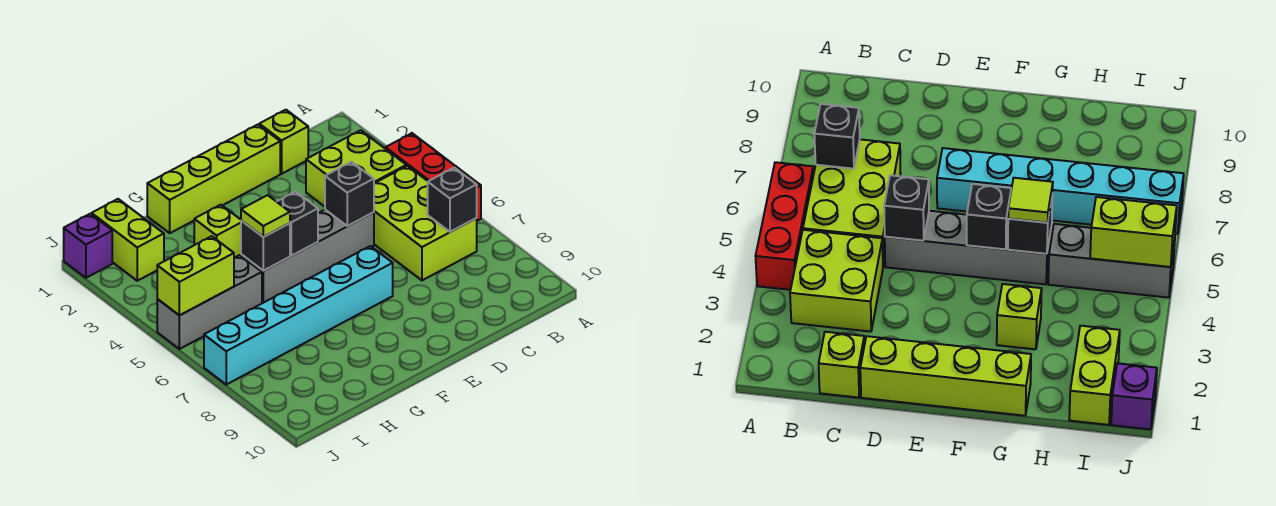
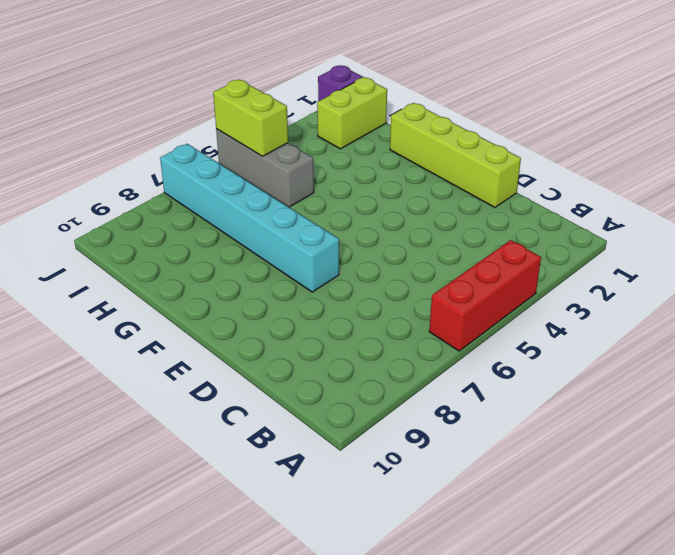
none -> lime brick B3:C4 level 1
none -> lime brick B5:C7 level 1
none -> lime brick C1 level 1

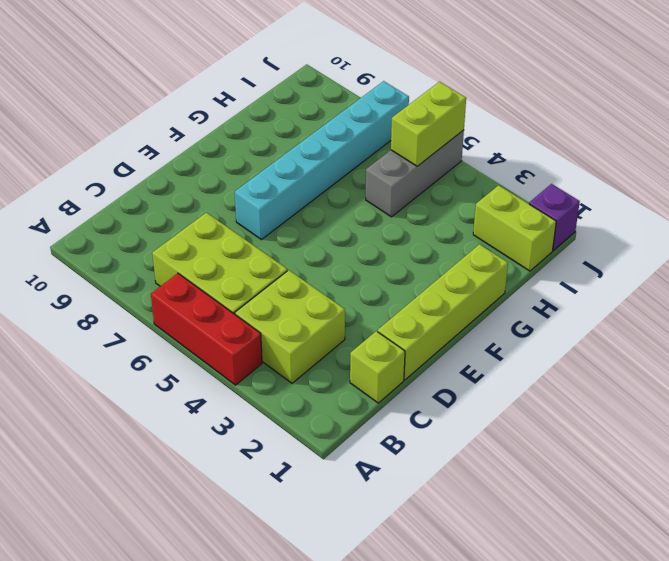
none -> grey brick D5:G5 level 1
none -> lime brick G3 level 1
none -> black brick B7 level 2

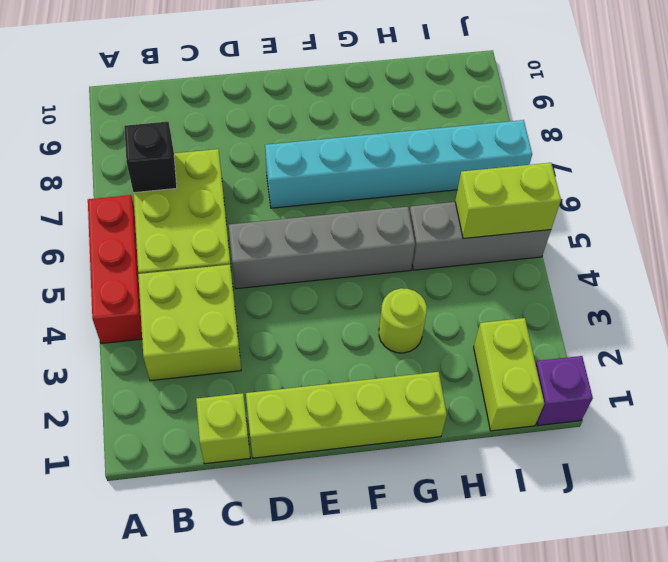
lime round brick G3 level 1 -> lime brick G3 level 1
none -> black brick D5 level 2
none -> black brick F5 level 2
none -> black brick G5 level 2

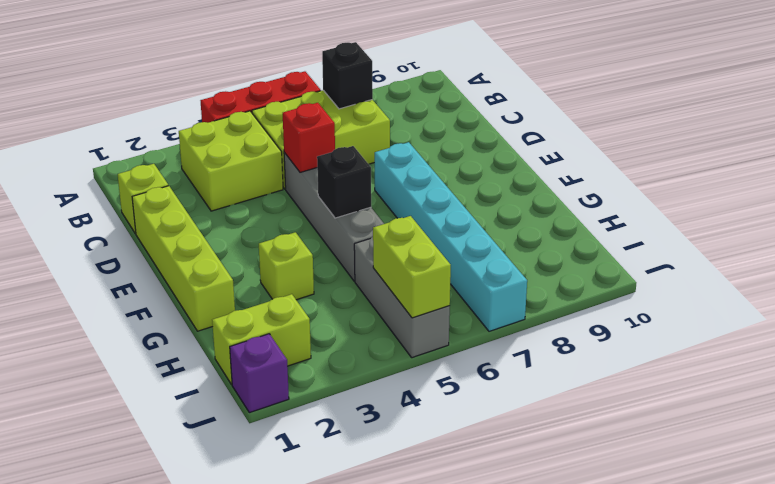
red brick D5 level 2 -> black brick D5 level 2
none -> black brick G5 level 2
none -> lime tile G5 level 3

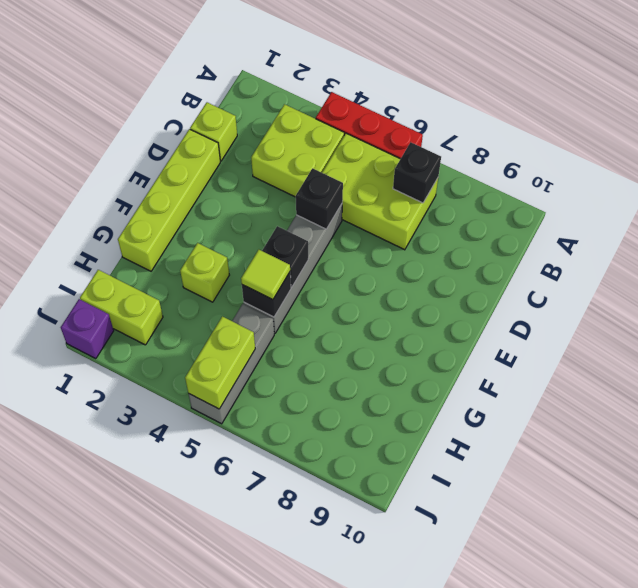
none -> cyan brick E7:J7 level 1

